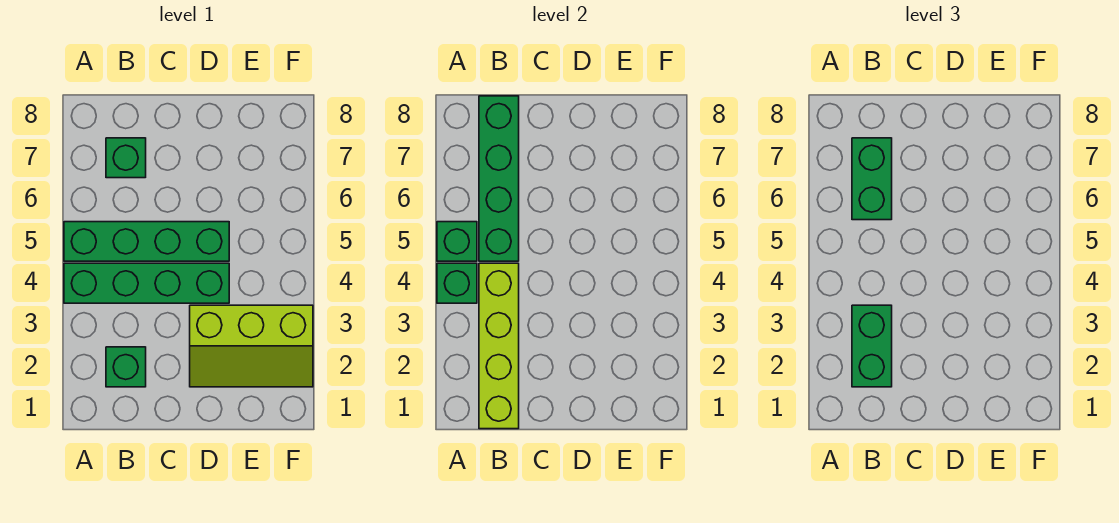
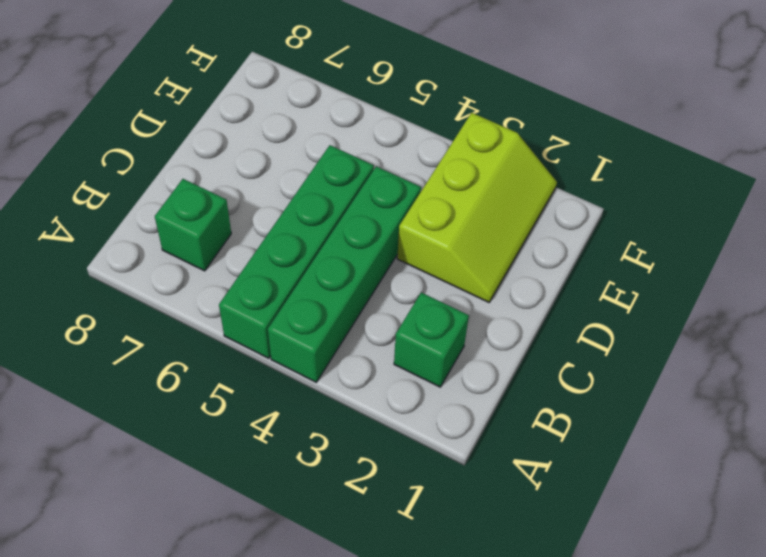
none -> green brick A4 level 2
none -> green brick A5 level 2

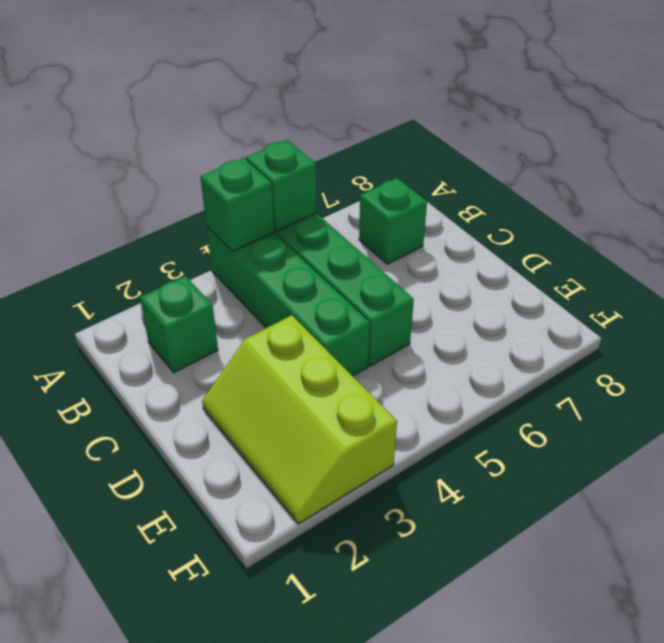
none -> lime brick B1:B4 level 2
none -> green brick B5:B8 level 2

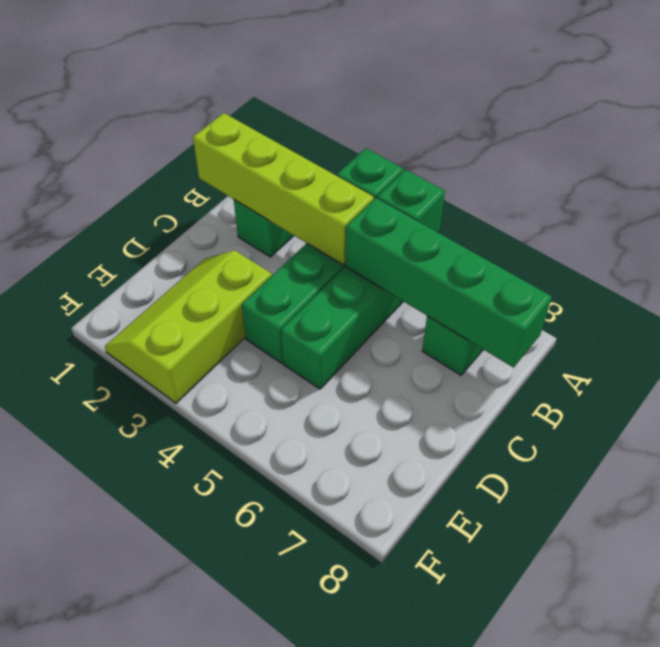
none -> green brick B2:B3 level 3
none -> green brick B6:B7 level 3

